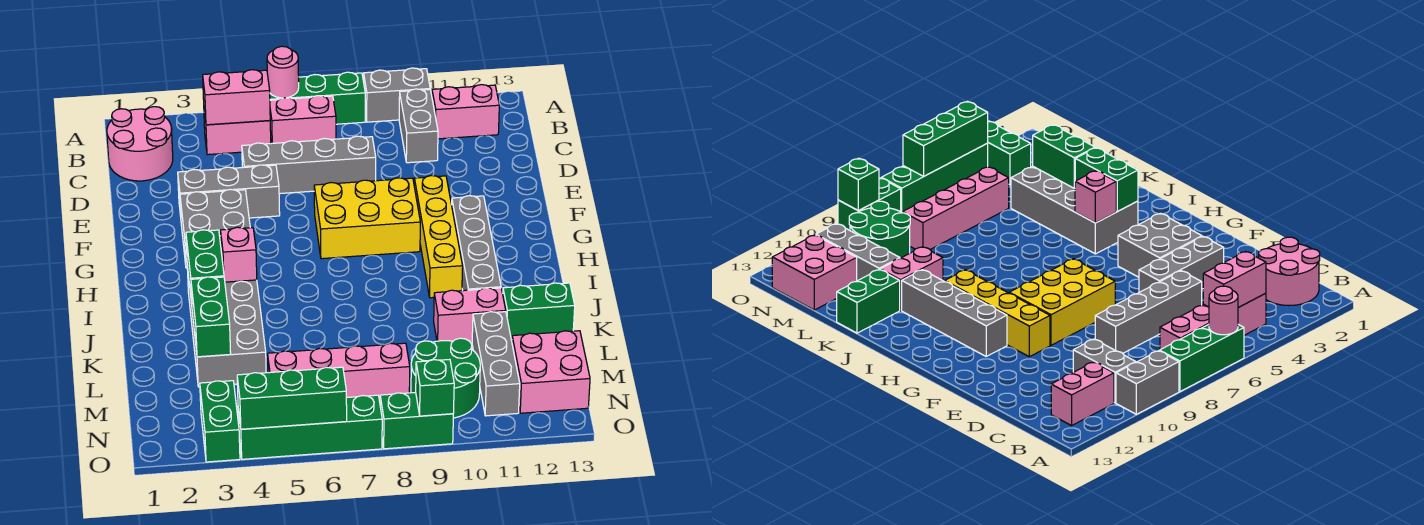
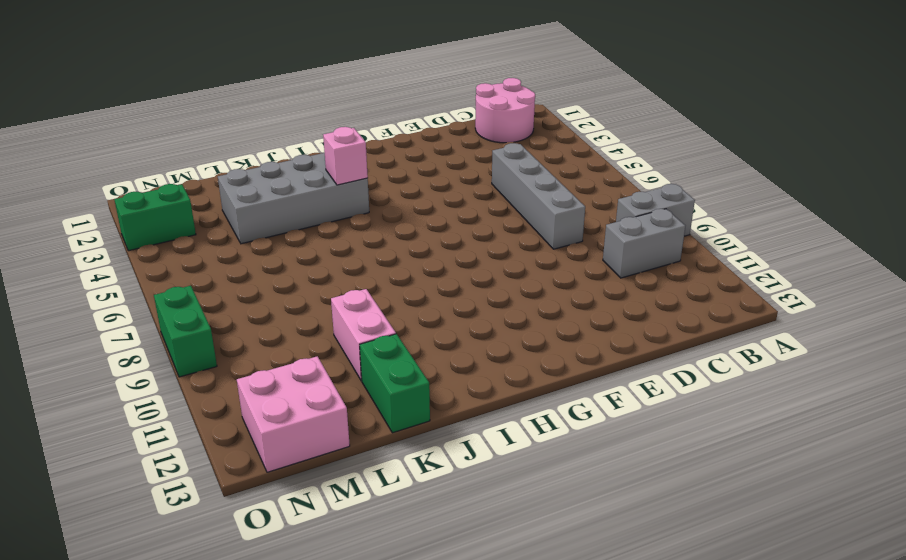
grey brick A9:B9 level 1 -> grey brick A9:A10 level 1
none -> green brick A6:A8 level 1
none -> pink brick B4:B5 level 1
none -> pink brick B6:B7 level 1
none -> pink brick B11:B12 level 1

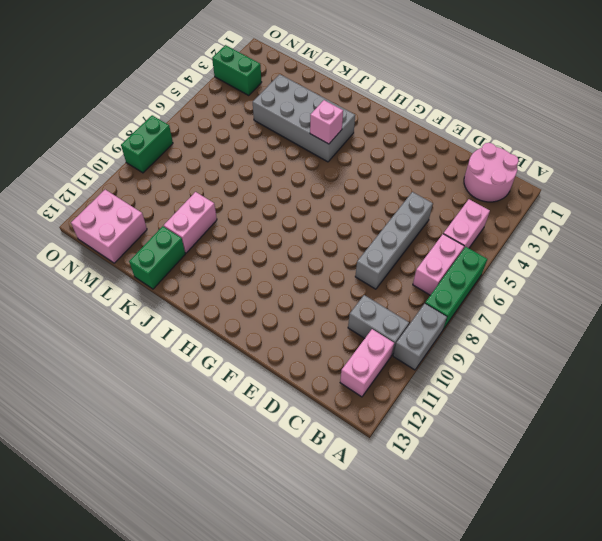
none -> grey brick E3:E5 level 1
none -> grey brick F3:G4 level 1
none -> yellow brick F7:G9 level 1
none -> yellow brick F10:I10 level 1

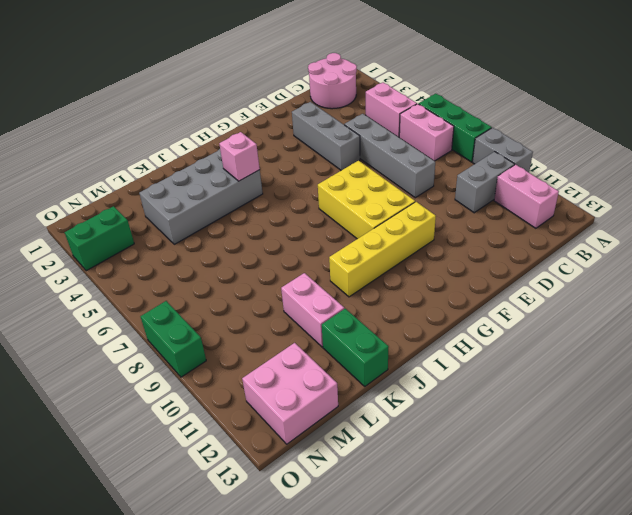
none -> grey brick F3:G4 level 1
none -> grey brick G11:J11 level 1
none -> grey brick L11:N11 level 1
none -> pink brick M5:M8 level 1

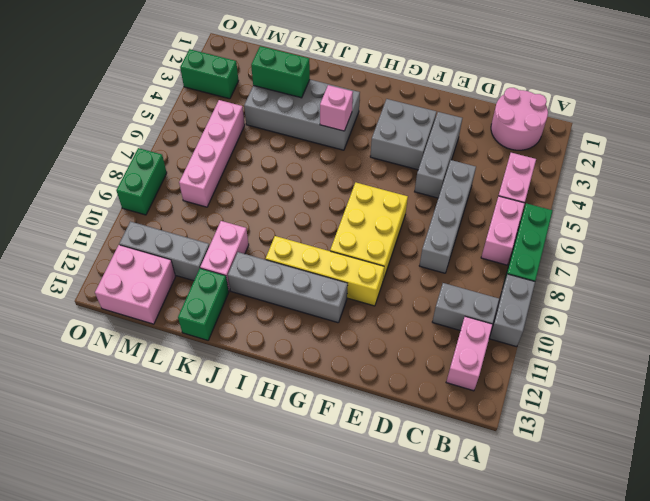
none -> green round brick M9:N10 level 1
none -> green brick O4:O7 level 1
none -> pink round brick A6 level 2
none -> pink brick B4:B5 level 2

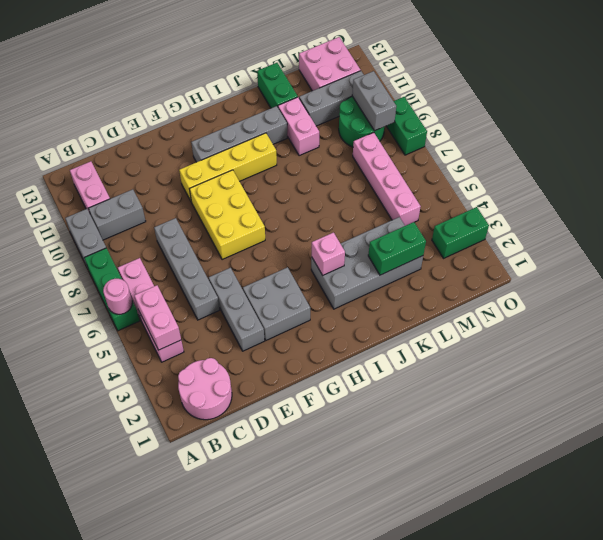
grey brick N9:N10 level 2 -> none
none -> green brick O4:O7 level 1
none -> green brick I3:J3 level 2
none -> green brick O4:O6 level 2
none -> green brick O9 level 2

